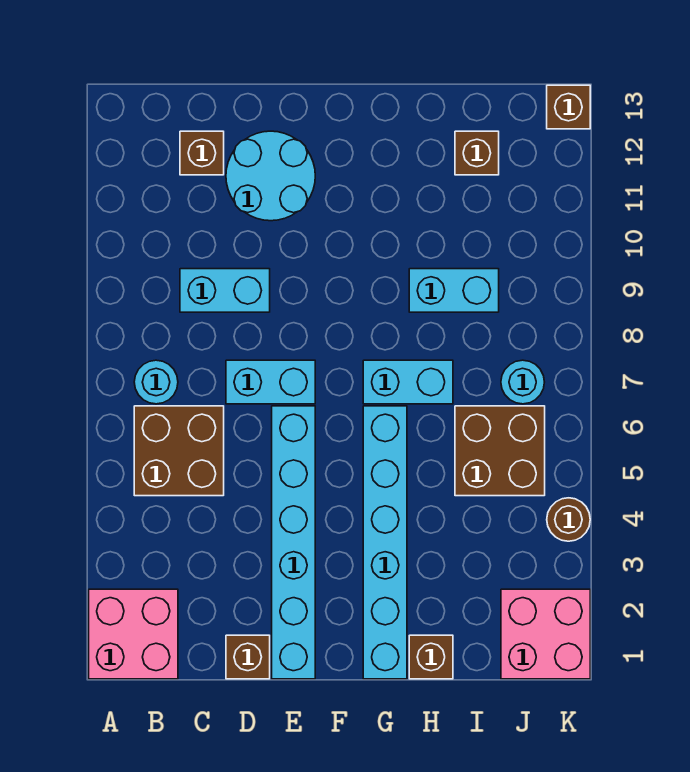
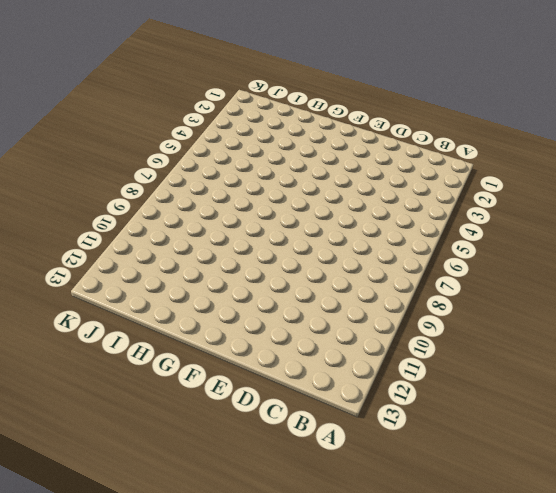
none -> pink brick A1:B2 level 1
none -> brown brick B5:C6 level 1
none -> cyan round brick B7 level 1

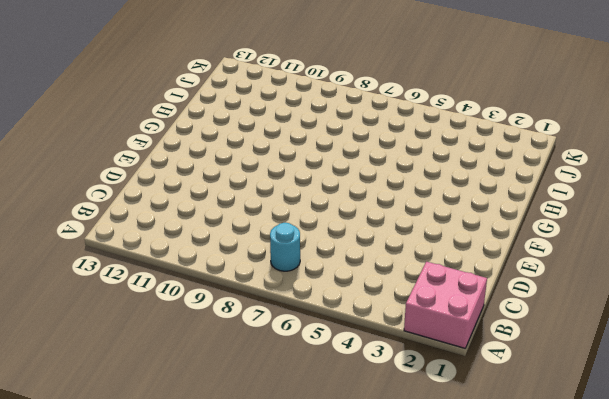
none -> brown brick B5:C6 level 1
none -> cyan brick C9:D9 level 1
none -> brown brick C12 level 1

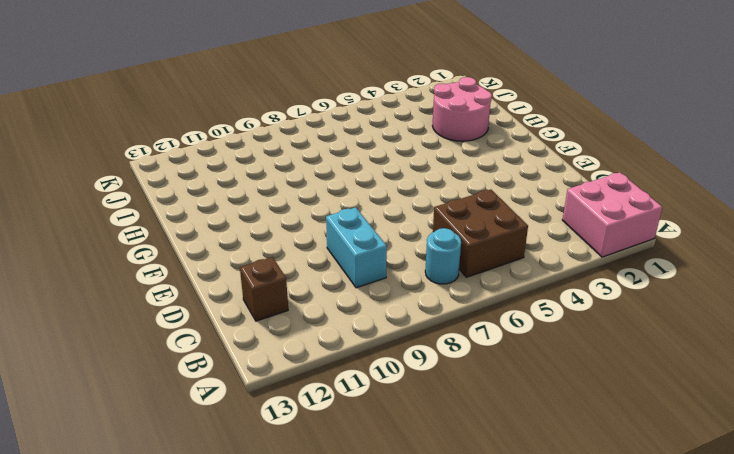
pink round brick H2:I3 level 1 -> none
none -> brown brick D1 level 1
none -> cyan brick D7:E7 level 1
none -> cyan round brick D11:E12 level 1

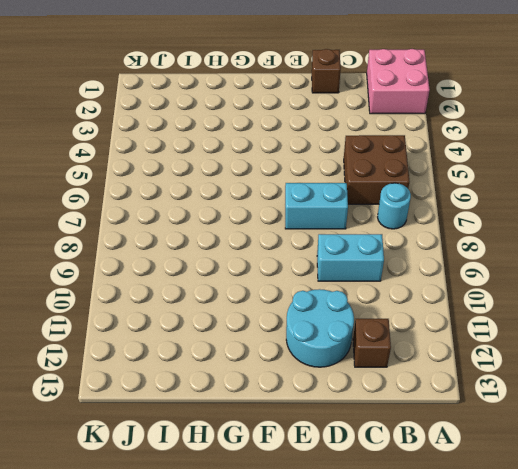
none -> cyan brick E1:E6 level 1
none -> cyan brick G1:G6 level 1
none -> cyan brick G7:H7 level 1

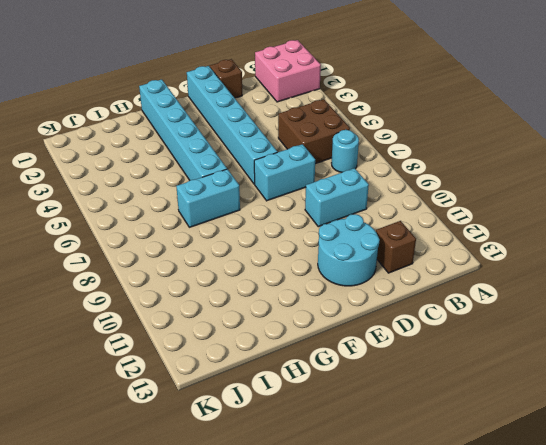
none -> brown brick H1 level 1
none -> cyan brick H9:I9 level 1
none -> brown brick I5:J6 level 1

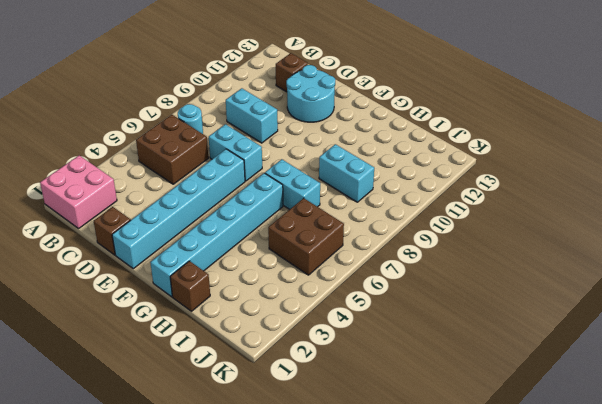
none -> brown brick I12 level 1
none -> pink brick J1:K2 level 1
none -> cyan round brick J7 level 1

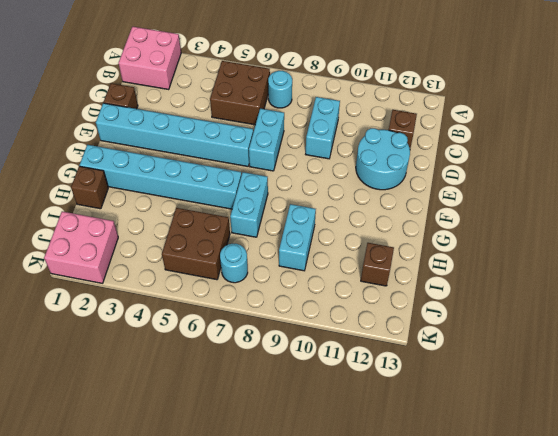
none -> brown round brick K4 level 1
none -> brown brick K13 level 1

